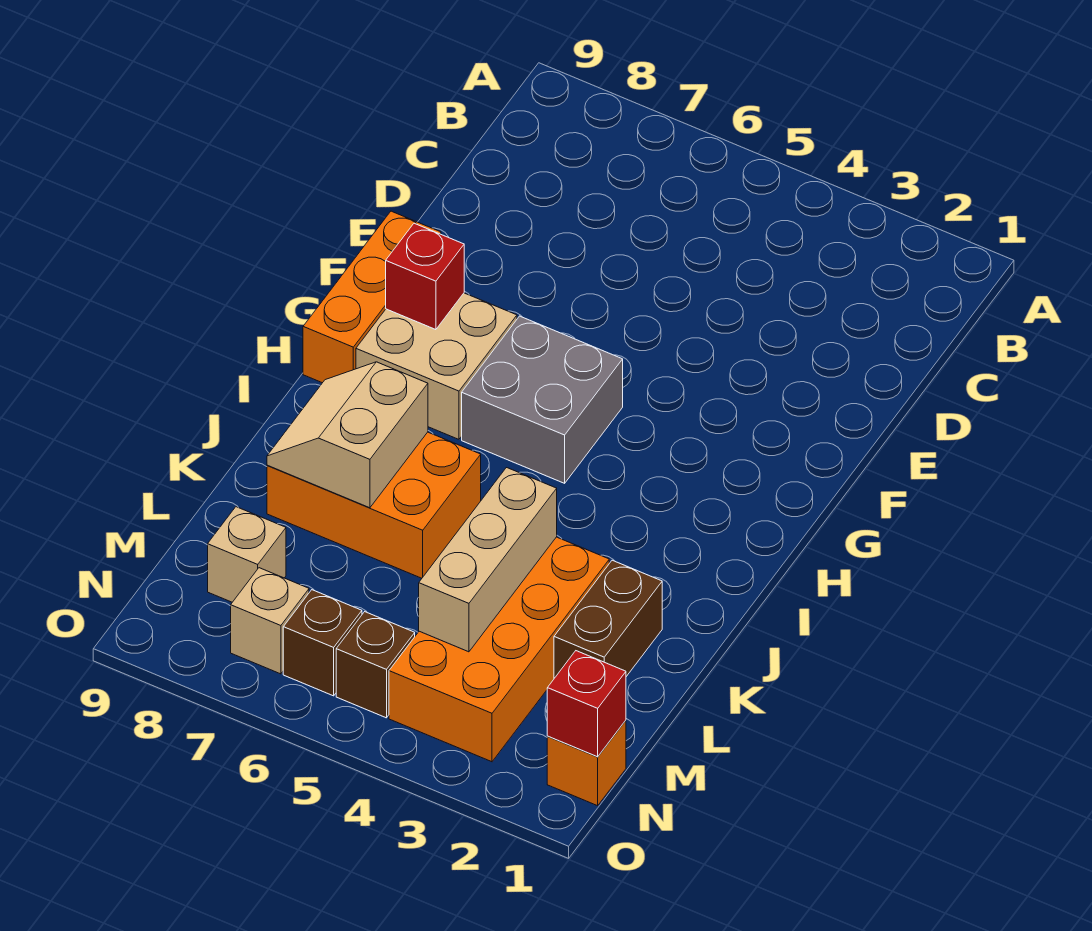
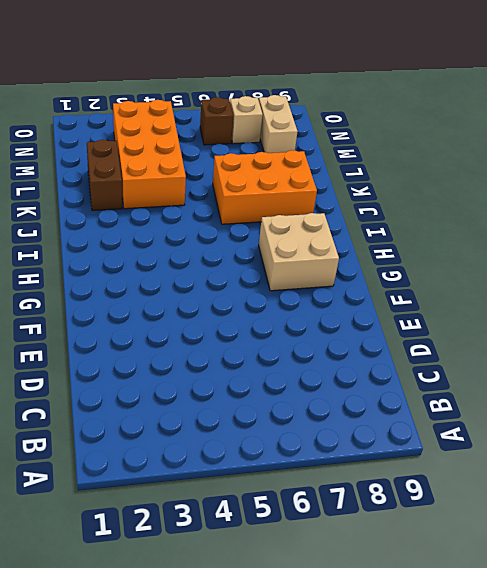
tan brick M8:N8 level 1 -> tan brick M8 level 1
none -> orange brick F9:H9 level 1
none -> grey brick G5:H6 level 1
none -> orange brick N1 level 1

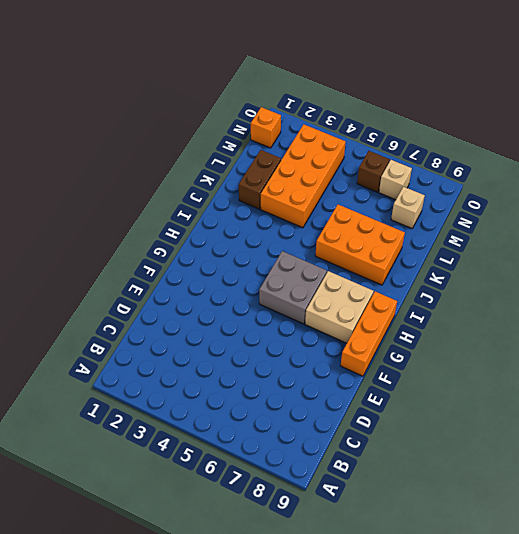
none -> brown brick N5 level 1
none -> red brick G8 level 2
none -> tan slope J7:K8 level 2 top 7

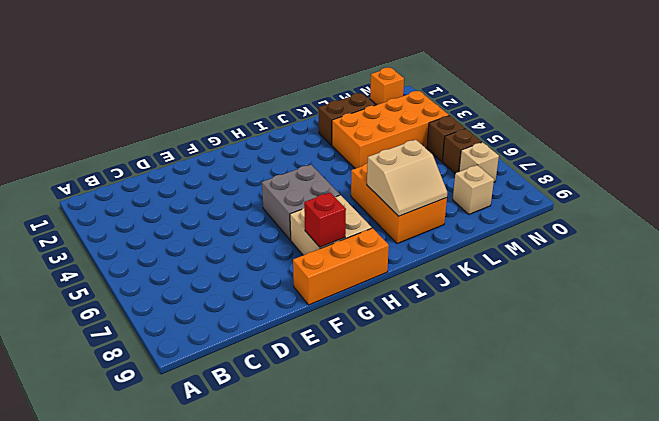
none -> tan brick K4:M4 level 2
none -> red brick N1 level 2

